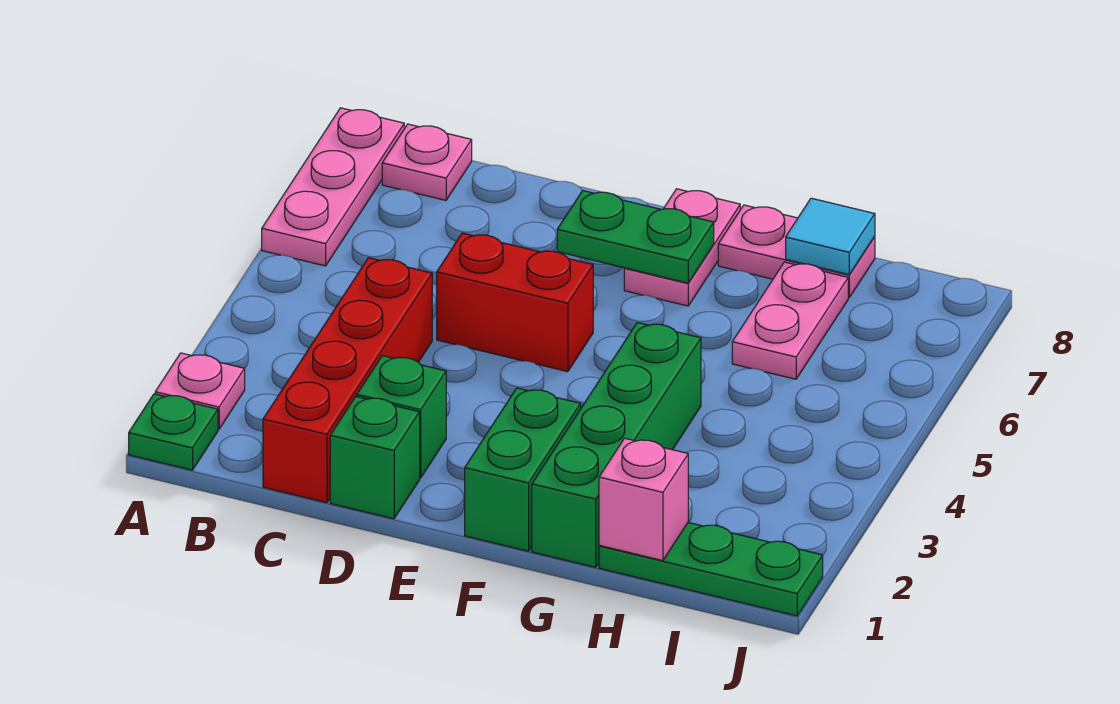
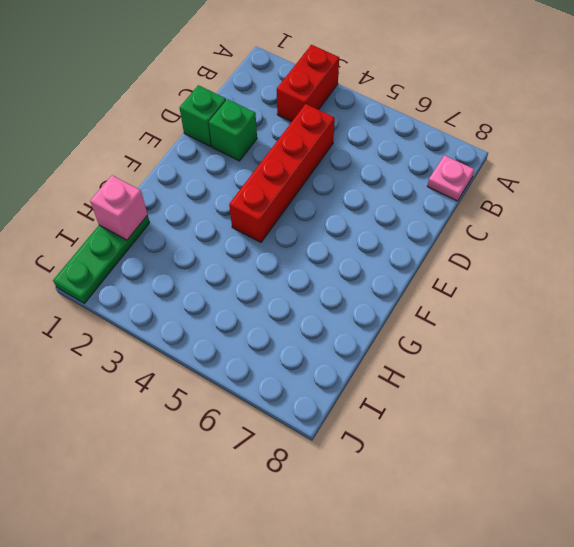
red brick A3:B3 level 1 -> red brick D5:E5 level 1
red brick C4:F4 level 1 -> red brick C1:C4 level 1
none -> green plate A1 level 1
none -> pink plate A2 level 1
none -> pink plate A6:A8 level 1

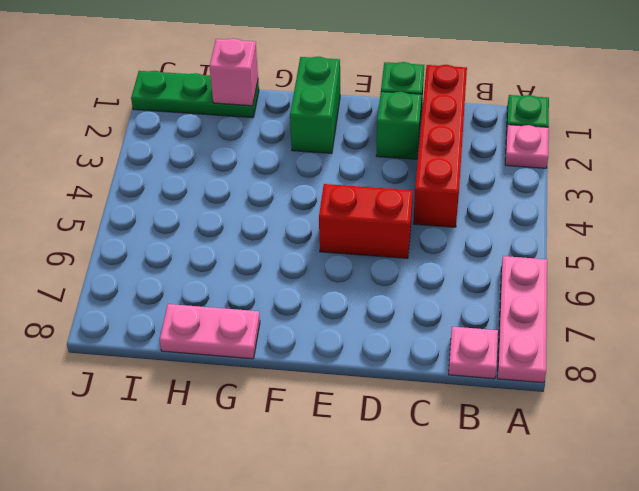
none -> pink plate F7:F8 level 1
none -> green brick G1:G4 level 1
none -> pink plate H6:H7 level 1

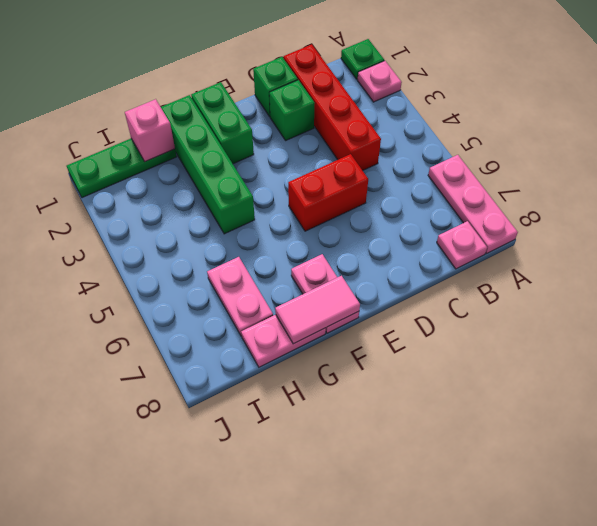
pink tile F8:G8 level 2 -> none
none -> green plate E7:F7 level 2
none -> cyan tile H8 level 2

